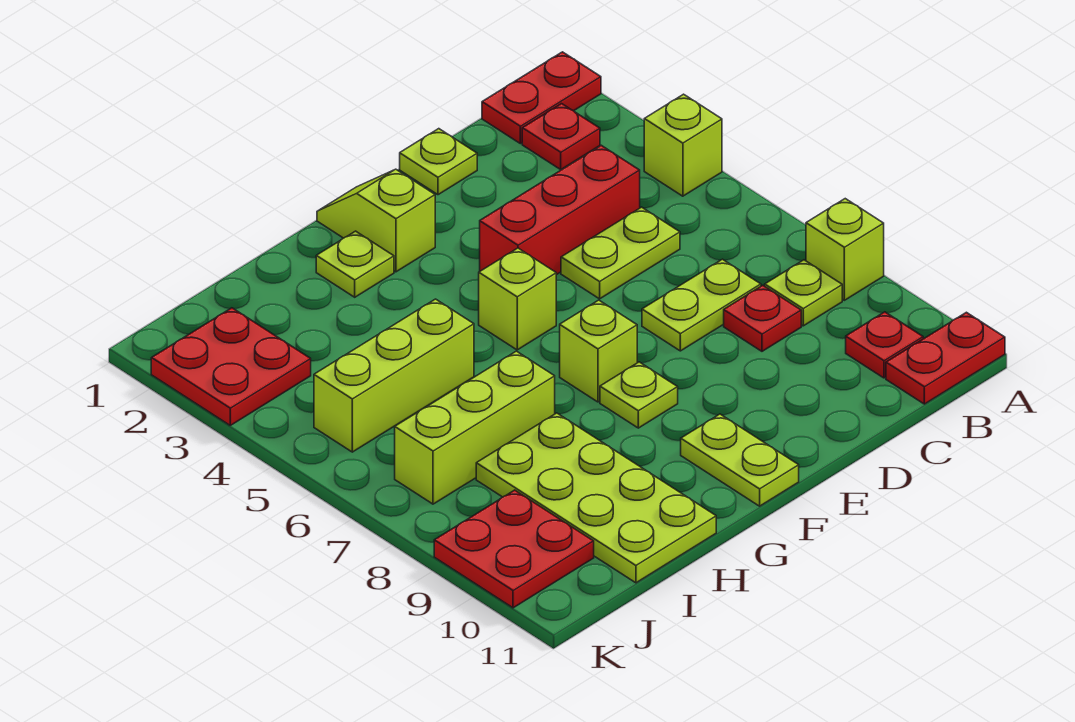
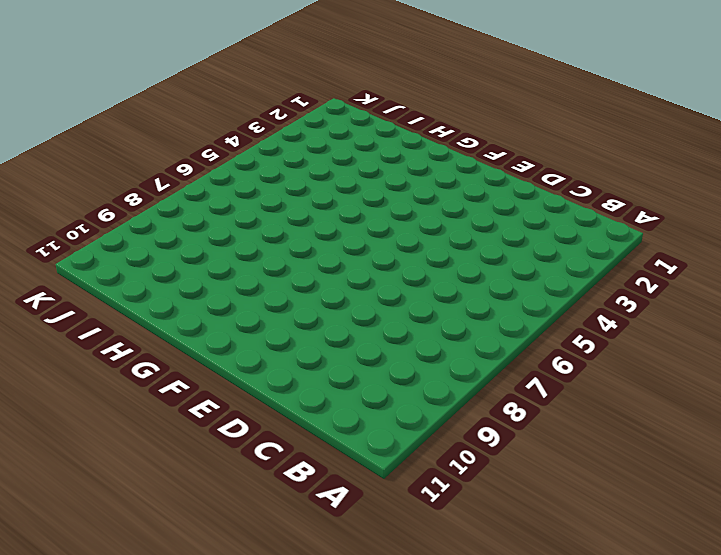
none -> red plate A1:B1 level 1
none -> lime brick A4 level 1
none -> lime brick A8 level 1

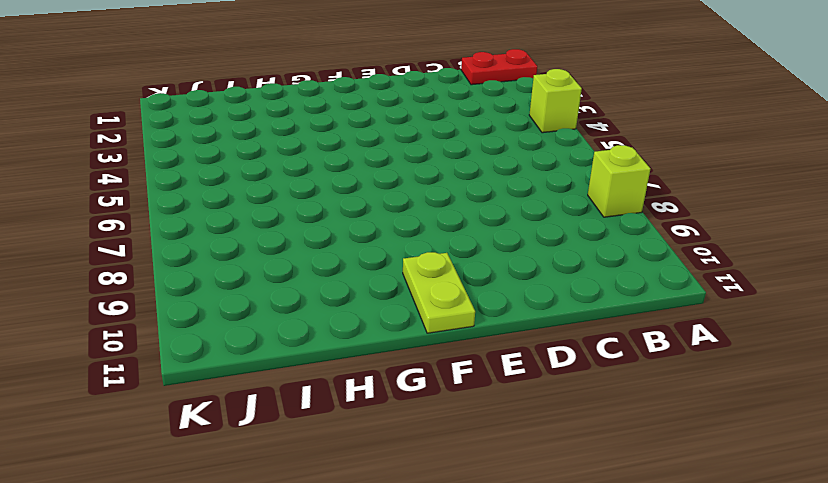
none -> red plate A11:B11 level 1
none -> red plate B2 level 1
none -> lime plate B8 level 1

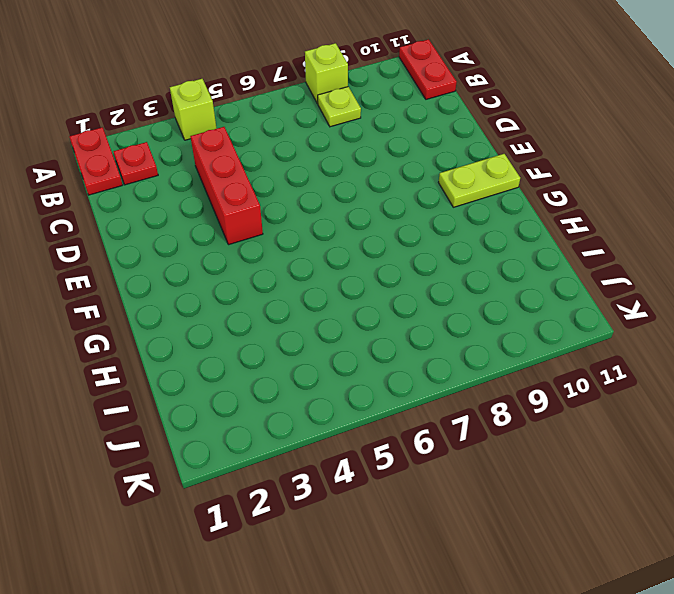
none -> red plate B10 level 1
none -> lime plate C5:D5 level 1
none -> lime plate C7:D7 level 1

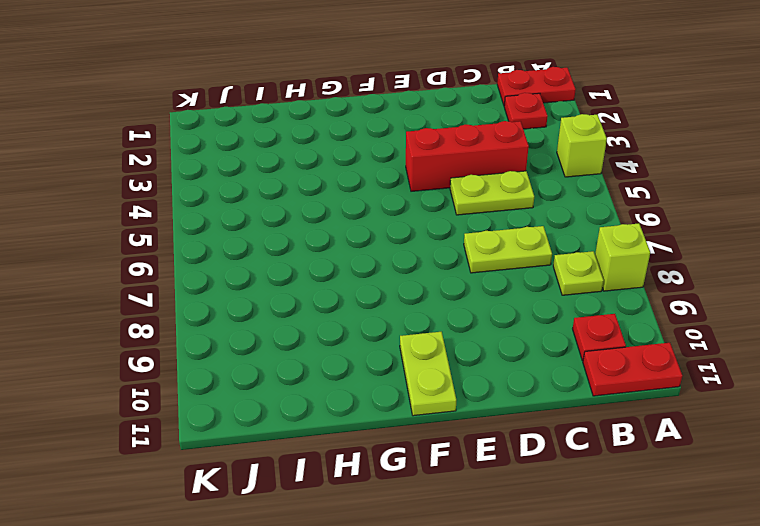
none -> red plate C8 level 1
none -> lime plate D1 level 1
none -> lime slope F1:F2 level 1 top 2

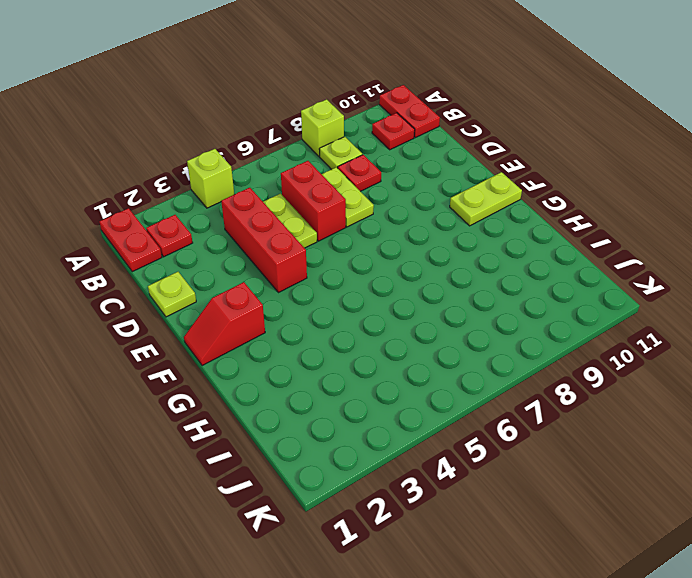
red brick C6:D6 level 1 -> none
red slope F1:F2 level 1 top 2 -> lime slope F1:F2 level 1 top 2
none -> lime brick F5 level 1
none -> lime brick F7 level 1
none -> lime plate F8 level 1

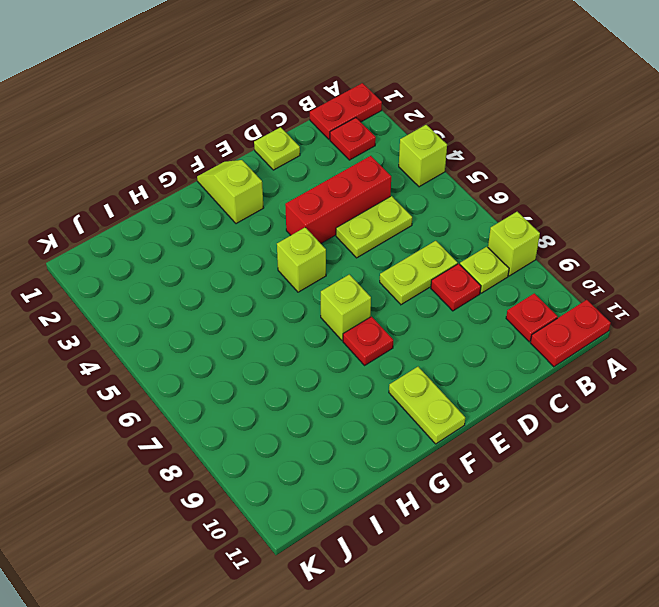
red plate F8 level 1 -> lime plate F8 level 1
none -> lime plate G2 level 1
none -> lime brick H5:J5 level 1
none -> lime brick H7:J7 level 1

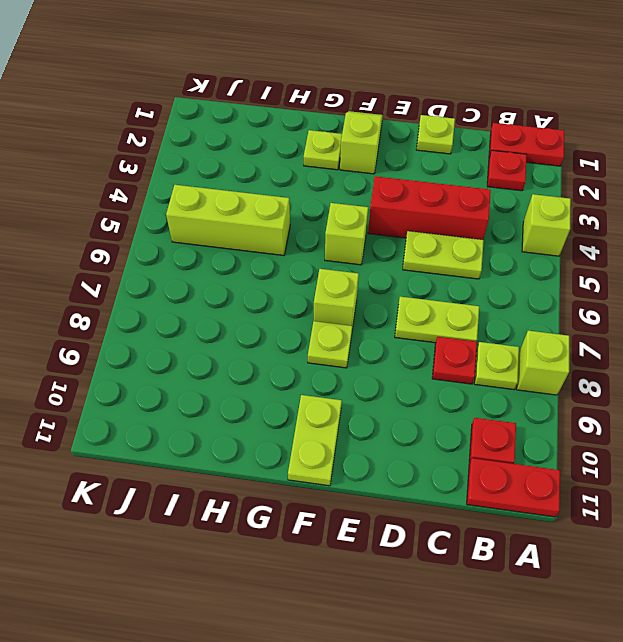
none -> lime brick H7:J7 level 1
none -> lime plate H8:I11 level 1
none -> red plate J2:K3 level 1

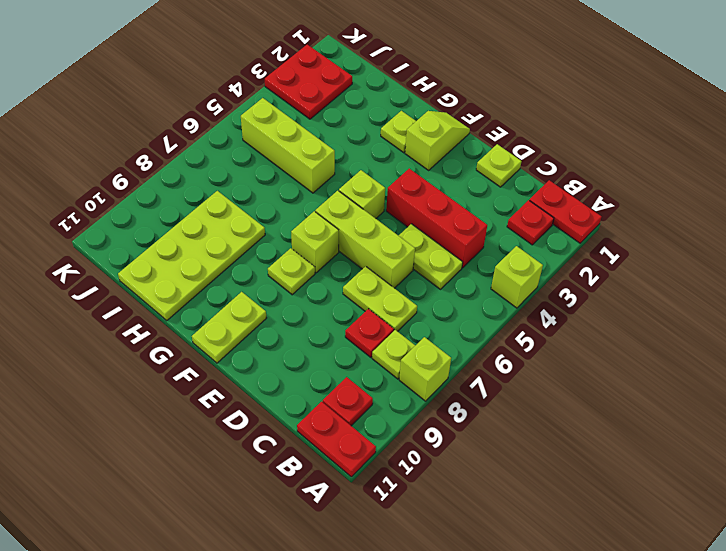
lime brick D6:F6 level 1 -> lime brick H7:J7 level 1
none -> red plate J9:K10 level 1

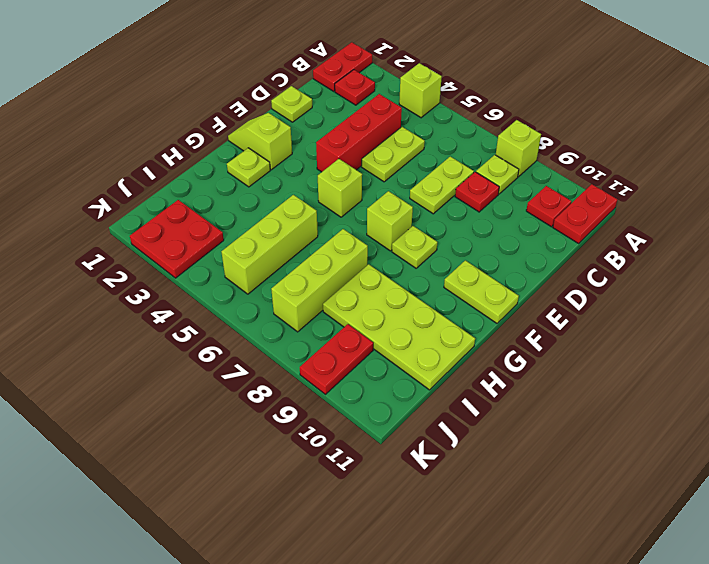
red plate J9:K9 level 1 -> red plate J9:K10 level 1

